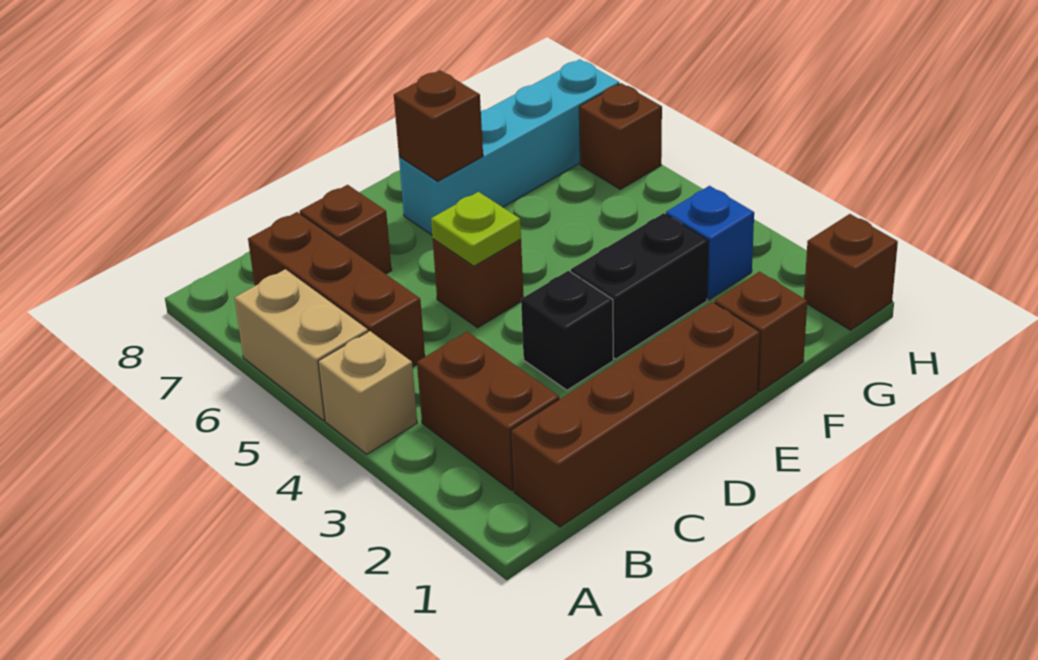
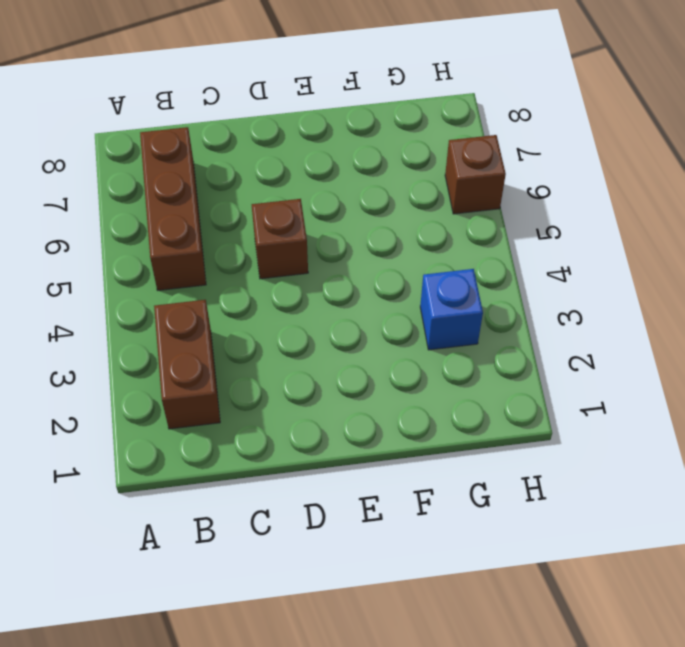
none -> tan brick A4 level 1
none -> tan brick A5:A6 level 1
none -> brown brick B1:E1 level 1

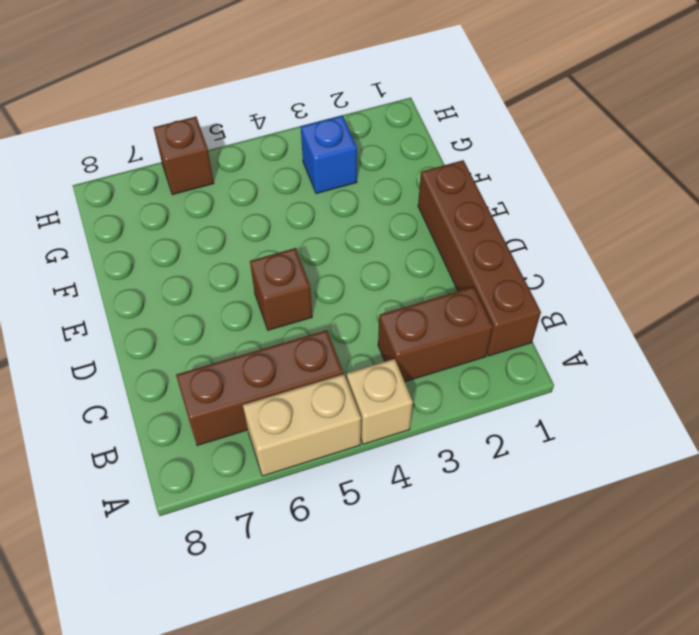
none -> brown brick C7 level 1
none -> black brick D3 level 1
none -> black brick E3:F3 level 1

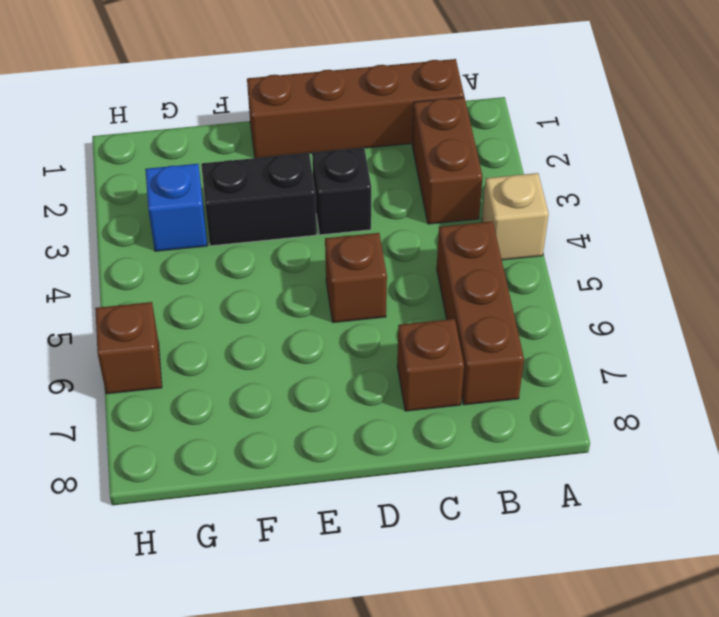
none -> tan brick A5:A6 level 1
none -> cyan brick E7:H7 level 1
none -> brown brick F1 level 1

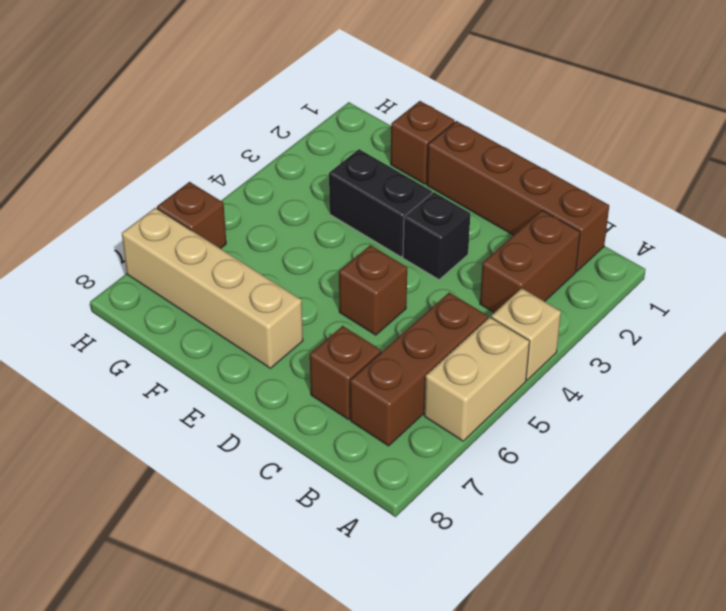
tan brick E7:H7 level 1 -> cyan brick E7:H7 level 1
none -> blue brick G3 level 1
none -> brown brick H1 level 1
none -> lime plate D5 level 2

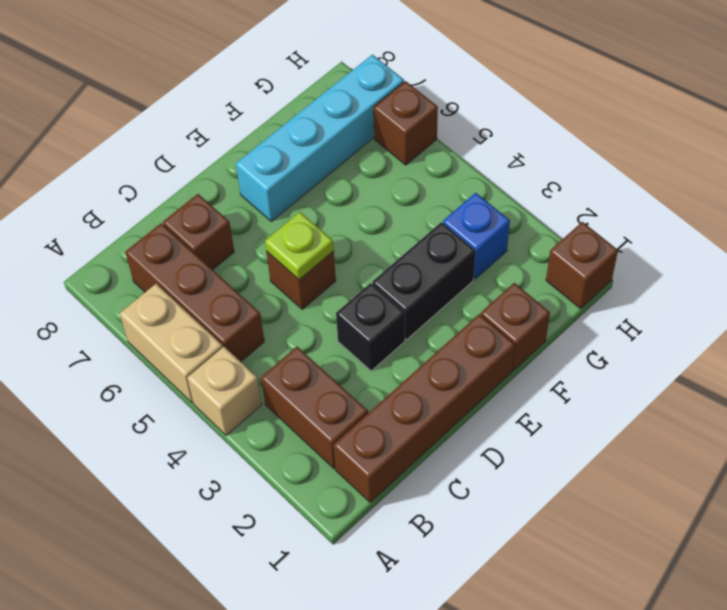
none -> brown brick E7 level 2

